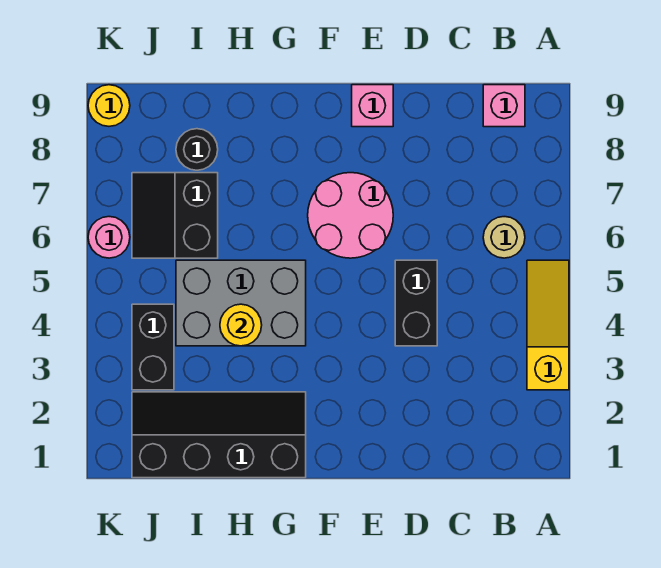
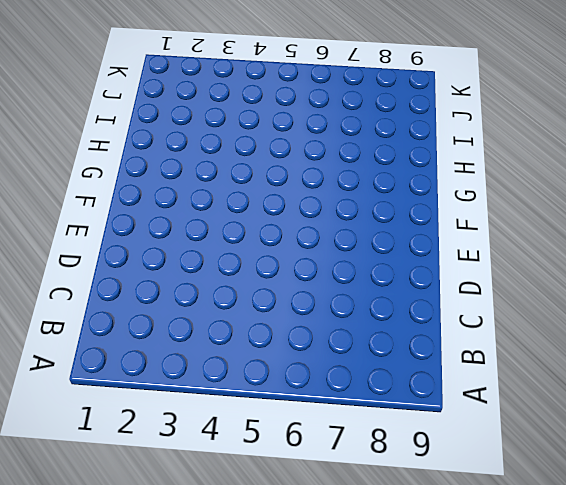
none -> yellow slope A3:A5 level 1 top 3
none -> tan round brick B6 level 1
none -> pink brick B9 level 1

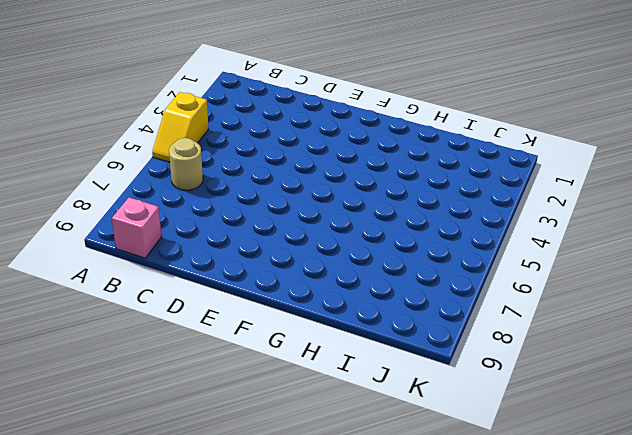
yellow slope A4:A5 level 1 top 4 -> yellow slope A3:A5 level 1 top 3
none -> black brick D4:D5 level 1
none -> pink round brick E6:F7 level 1
none -> pink brick E9 level 1

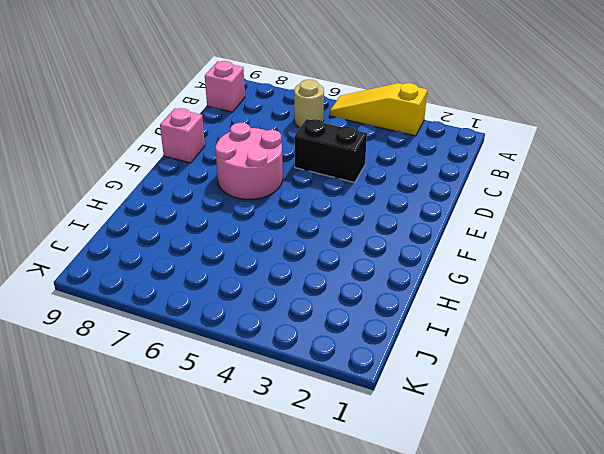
none -> black slope G1:J2 level 1 top 1
none -> grey brick G4:I5 level 1
none -> black slope I6:J7 level 1 top I

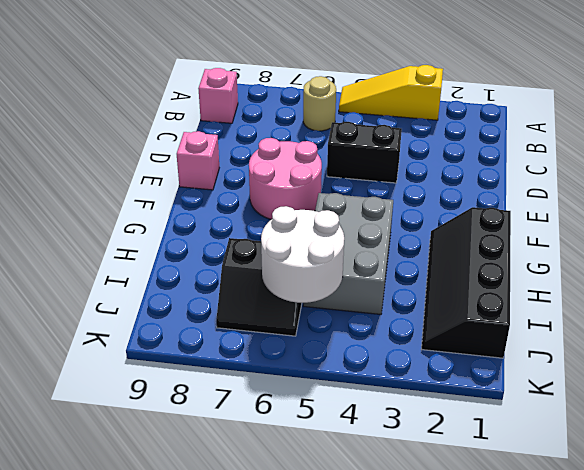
white round brick I5:J6 level 2 -> none
none -> black round brick I8 level 1
none -> black brick J3:J4 level 1
none -> pink round brick K6 level 1

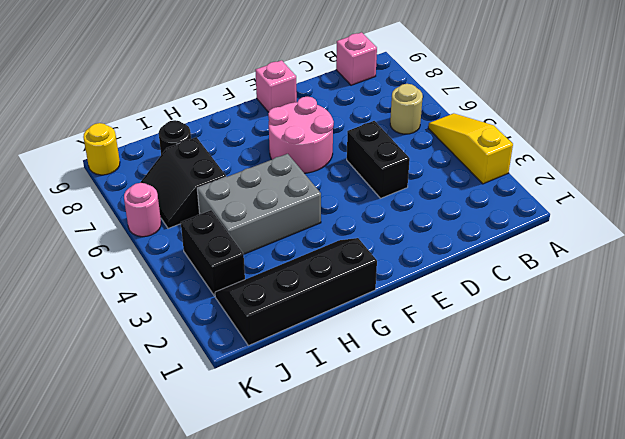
none -> yellow round brick H4 level 2

